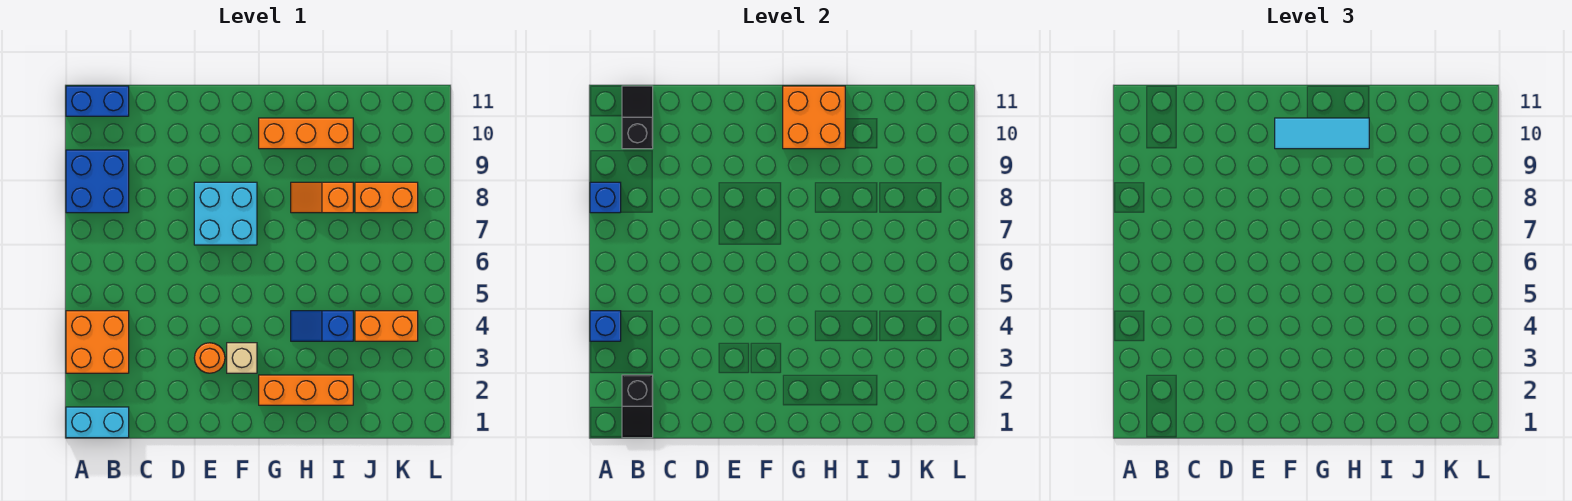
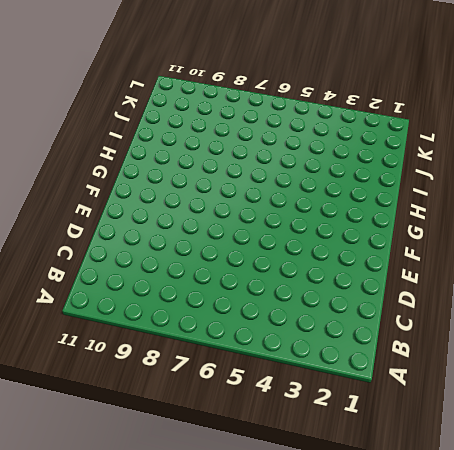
none -> cyan brick A1:B1 level 1
none -> orange brick A3:B4 level 1
none -> blue brick A8:B9 level 1

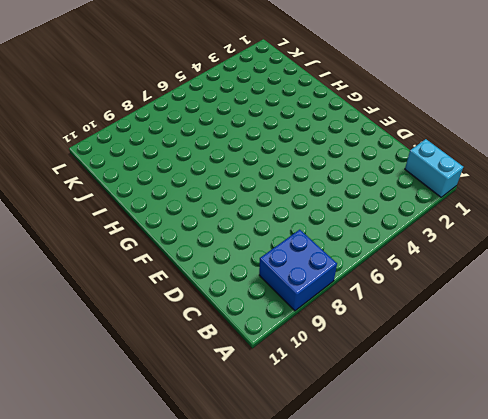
none -> orange brick A3:B4 level 1
none -> blue brick A11:B11 level 1
none -> orange round brick E3 level 1

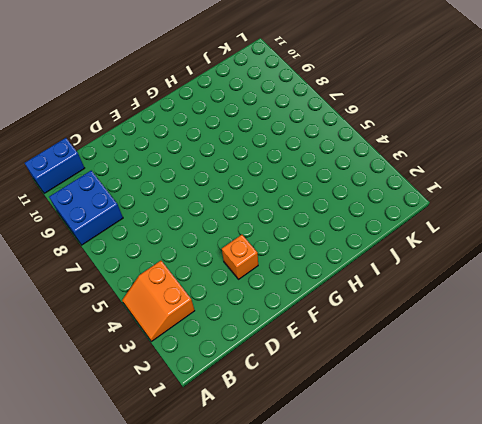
orange slope A3:B4 level 1 top B -> orange brick A3:B4 level 1
orange brick E3 level 1 -> orange round brick E3 level 1
none -> cyan brick A1:B1 level 1
none -> cyan brick E7:F8 level 1
none -> tan brick F3 level 1

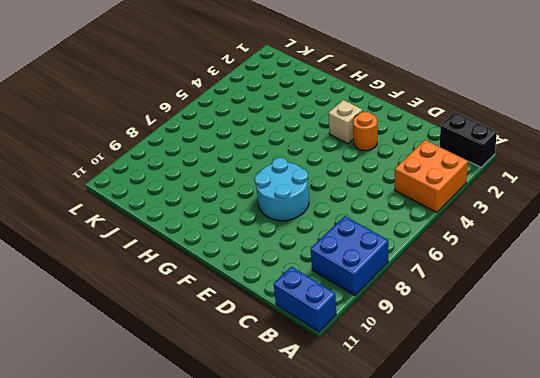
black brick A1:B1 level 1 -> cyan brick A1:B1 level 1
cyan round brick E7:F8 level 1 -> cyan brick E7:F8 level 1
none -> orange brick G2:I2 level 1
none -> orange brick G10:I10 level 1
none -> blue slope H4:I4 level 1 top I

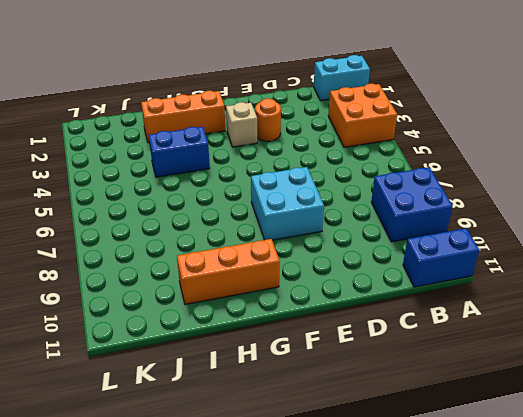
blue brick H4:I4 level 1 -> blue slope H4:I4 level 1 top I
none -> orange slope H8:I8 level 1 top I
none -> orange brick J4:K4 level 1
none -> orange brick J8:K8 level 1

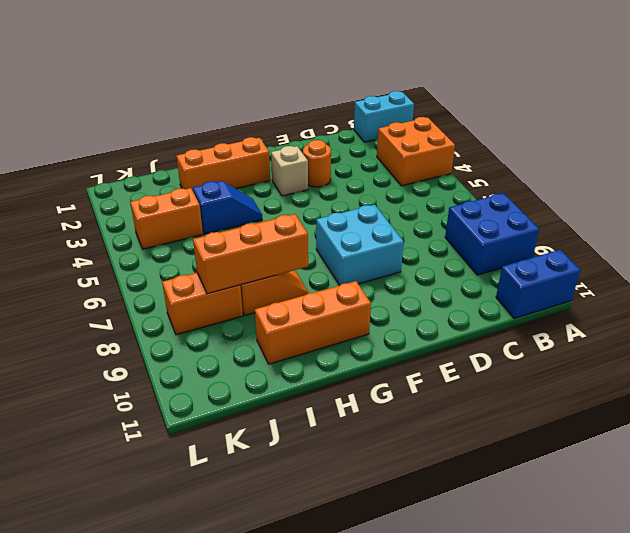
orange brick H8:J8 level 2 -> none
none -> blue brick A4 level 2
none -> blue brick A8 level 2
none -> black slope B1:B2 level 2 top 2

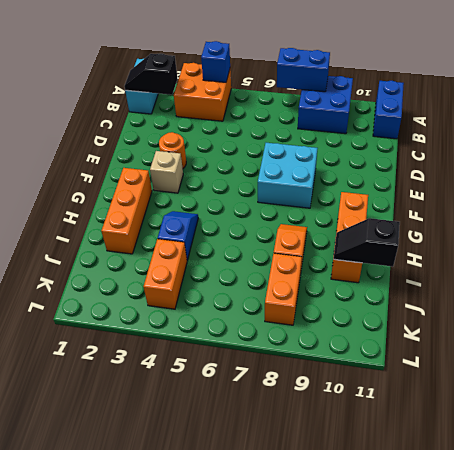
blue brick A7:A8 level 2 -> blue brick A8 level 2
black slope I10:I11 level 2 top 11 -> black slope B10:B11 level 2 top 10
none -> orange brick G10:H11 level 2
none -> cyan tile F10:H10 level 3

